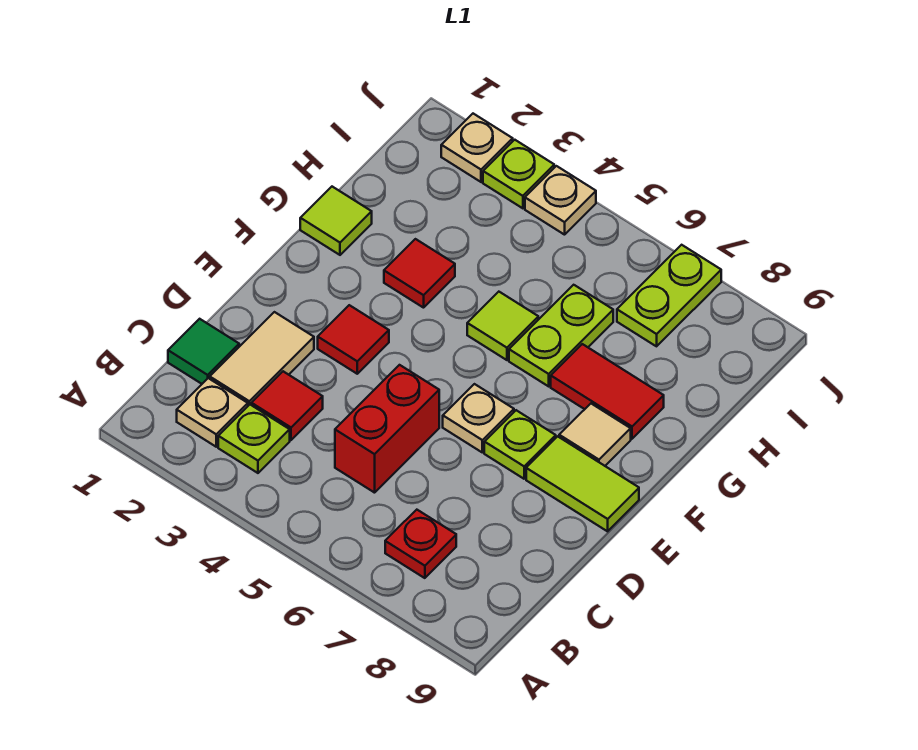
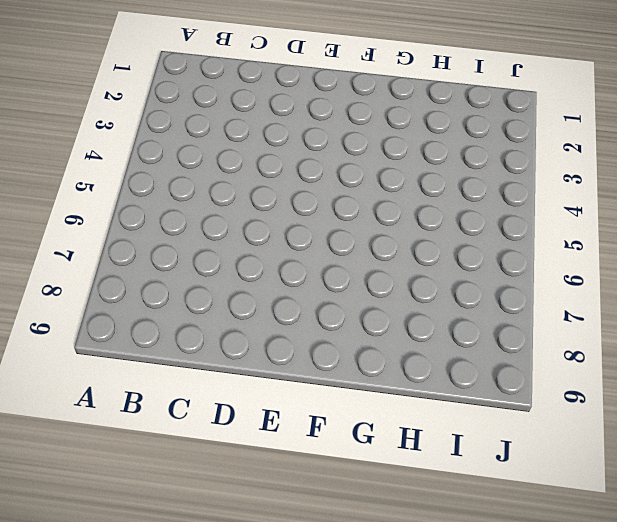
none -> tan plate B2 level 1
none -> lime plate B3 level 1
none -> red plate B7 level 1

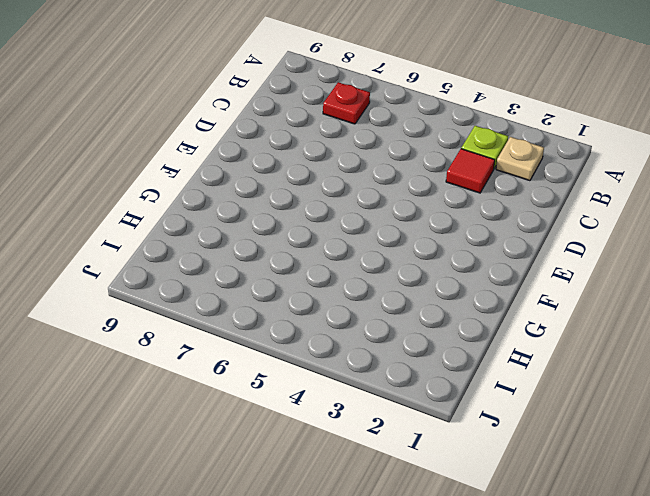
none -> green tile C1 level 1
none -> tan tile C2:D2 level 1
none -> red brick C5:D5 level 1

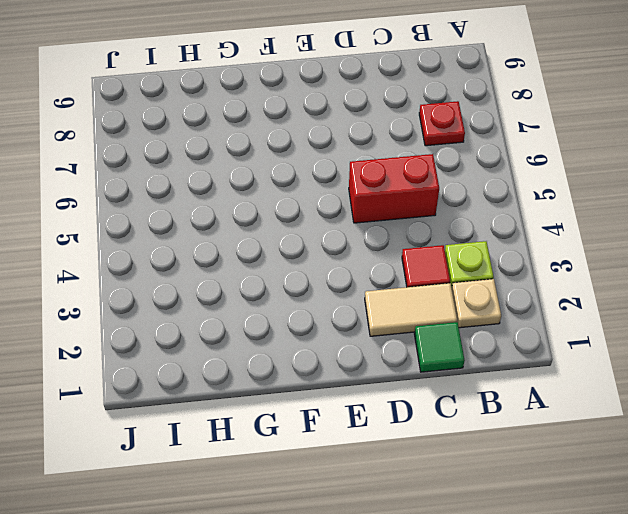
none -> red tile E3 level 1
none -> tan plate E6 level 1
none -> lime plate E7 level 1

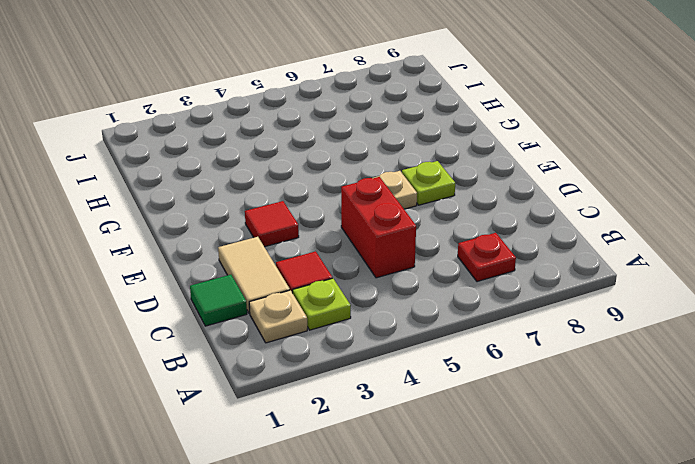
none -> lime tile E8:E9 level 1
none -> tan tile F8 level 1
none -> lime tile G1 level 1

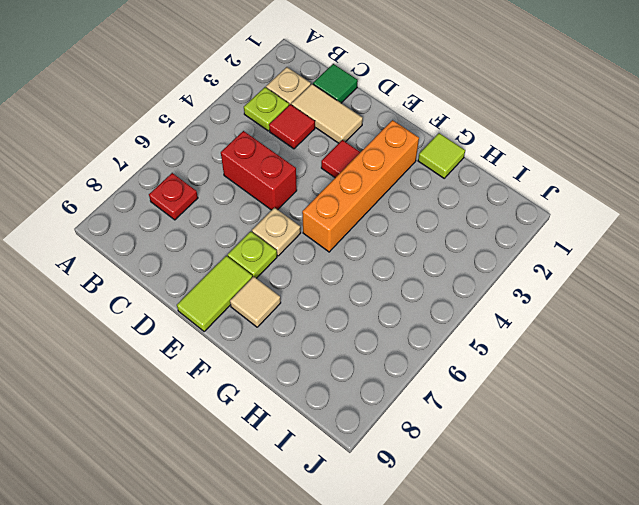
orange brick F2:F5 level 1 -> none
none -> red tile G3 level 1
none -> lime tile G5 level 1
none -> lime plate G6:H6 level 1

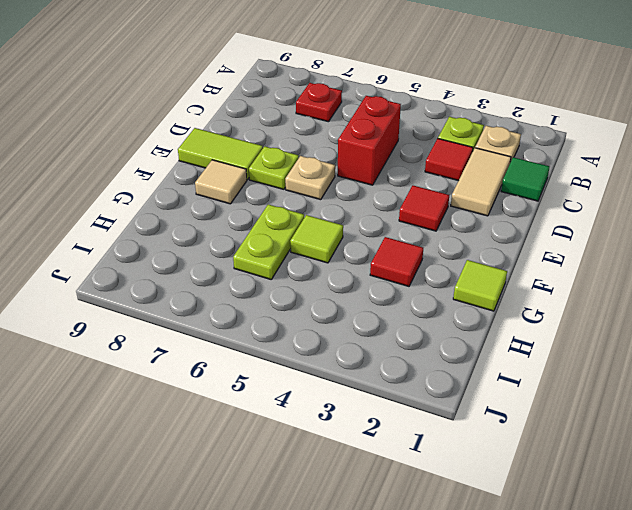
none -> red tile G7:G8 level 1
none -> lime plate I7:J7 level 1
none -> tan plate J2 level 1

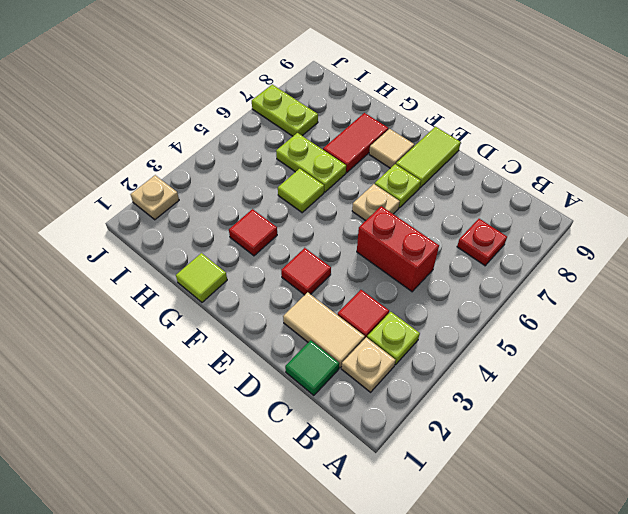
none -> lime plate J3 level 1
none -> tan plate J4 level 1

